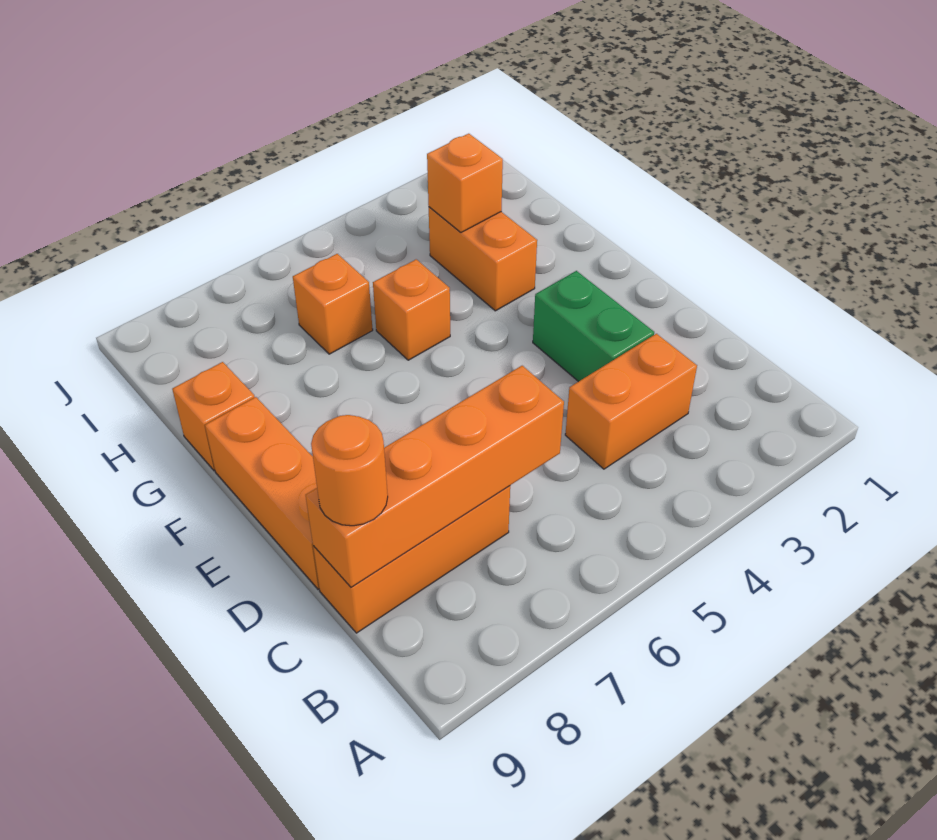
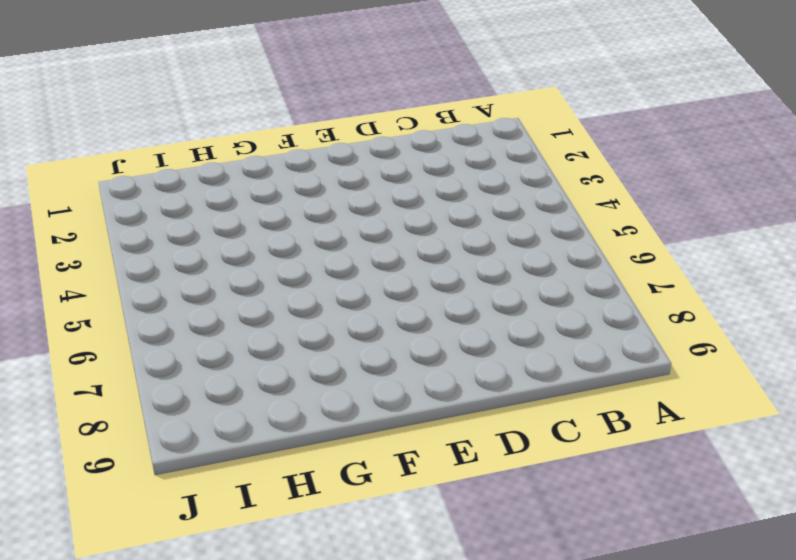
none -> orange brick C3:C4 level 1
none -> orange brick C7:C9 level 1

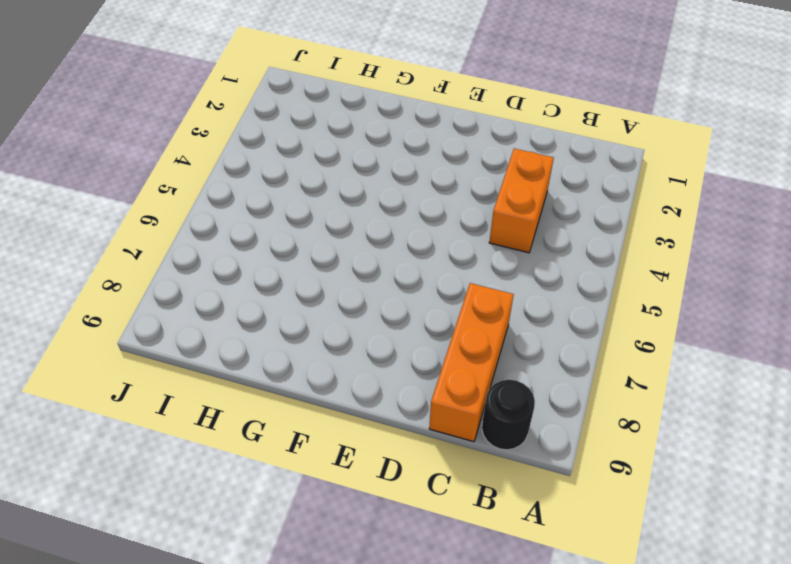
black round brick B9 level 1 -> none
none -> green brick D3:E3 level 1
none -> orange brick D9:F9 level 1

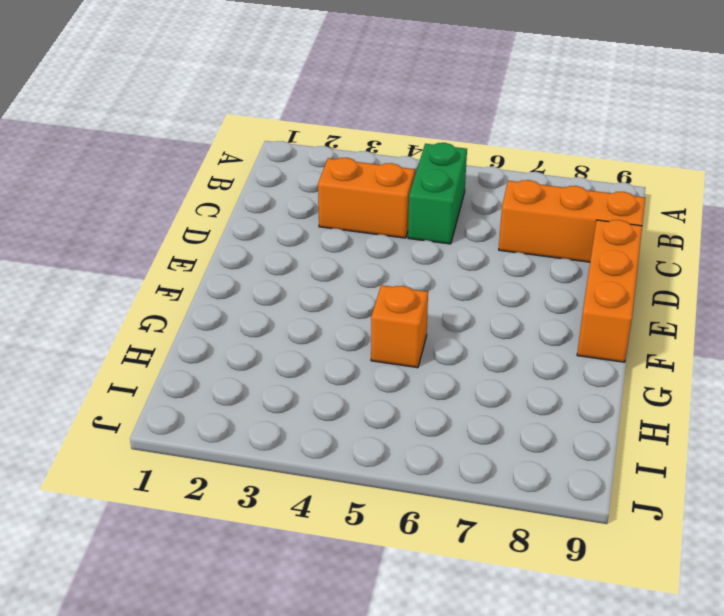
green brick B5:C5 level 1 -> green brick D3:E3 level 1
none -> orange brick G3:H3 level 1
none -> orange brick G9 level 1

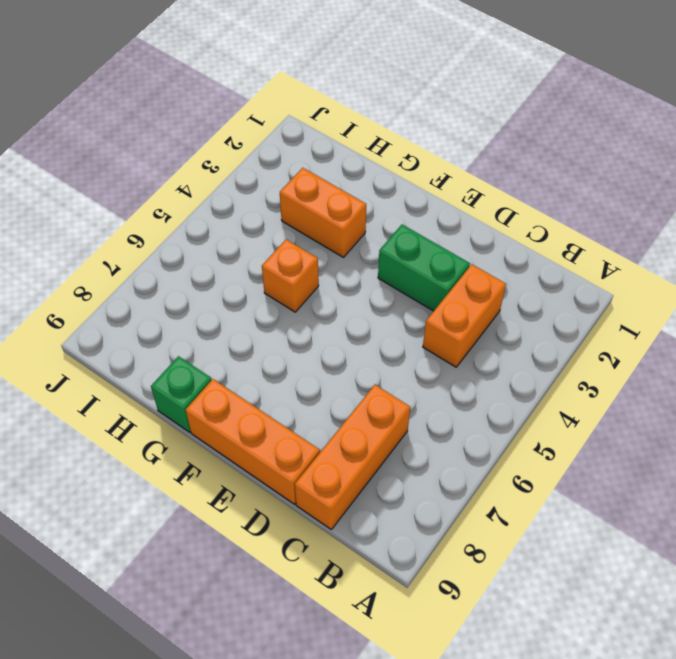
green brick G9 level 1 -> orange brick G9 level 1
none -> orange brick H6 level 1
none -> orange brick C6:C9 level 2

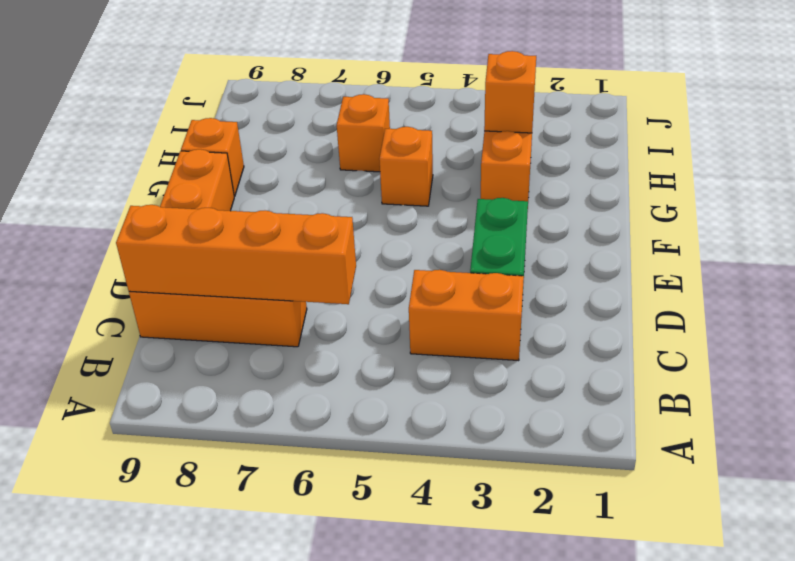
none -> orange round brick C9 level 3

